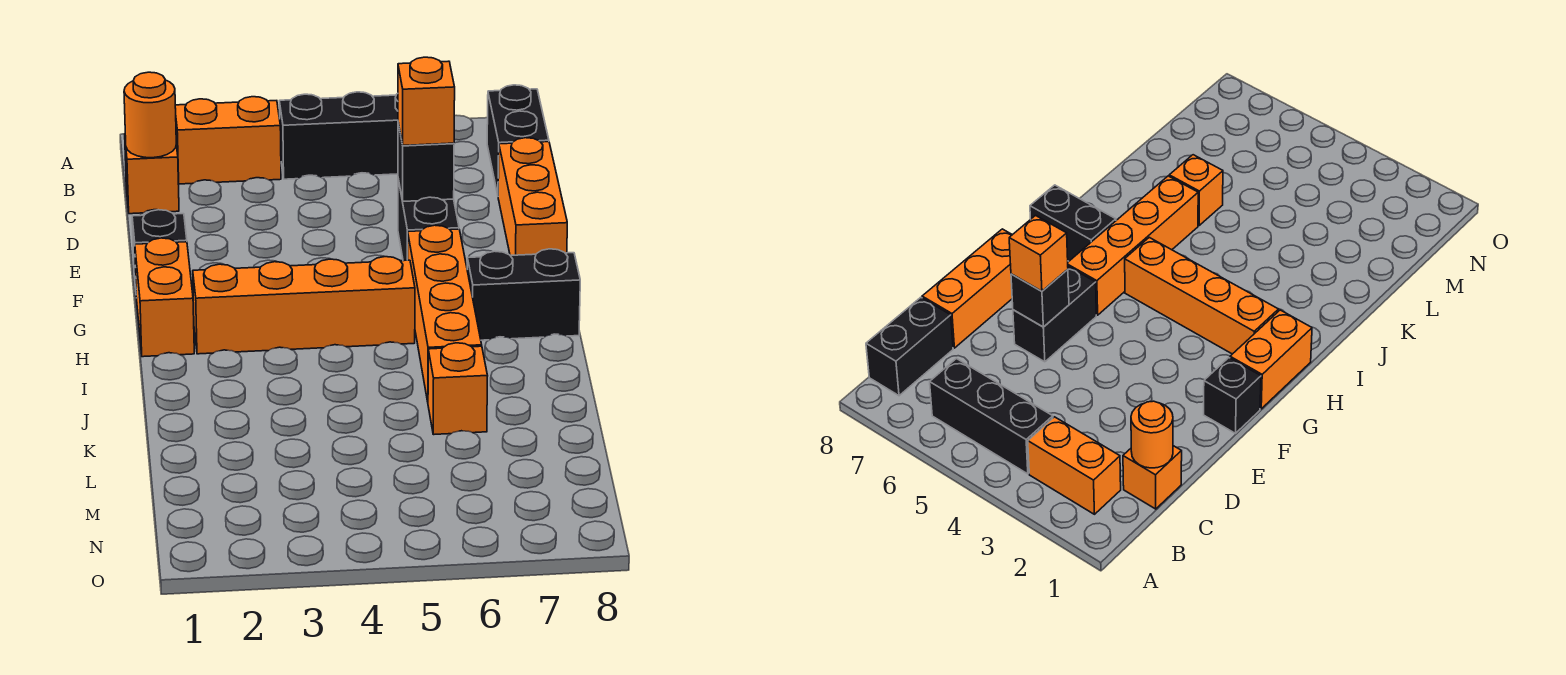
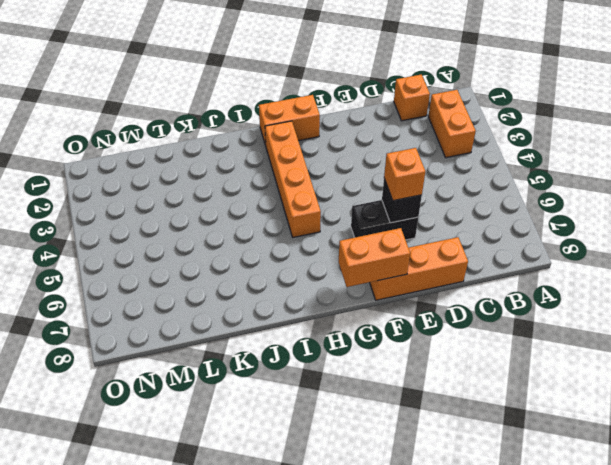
orange brick F8:G8 level 2 -> none
none -> black brick B4:B6 level 1
none -> black brick B8:C8 level 1
none -> black brick F1 level 1

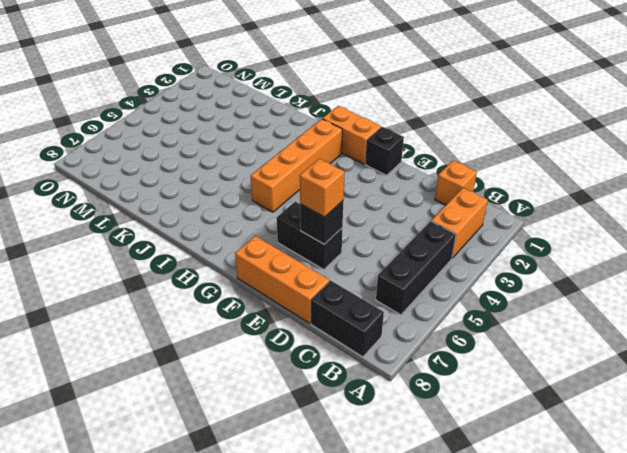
none -> orange brick G6:J6 level 1
none -> black brick H7:H8 level 1
none -> orange brick K6 level 1

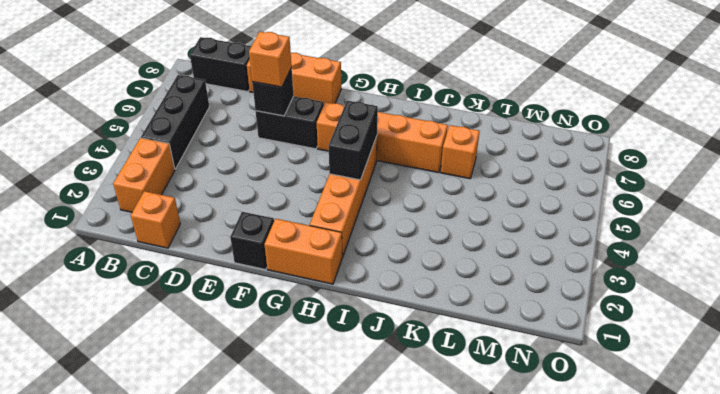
black brick H4:H5 level 2 -> black brick H7:H8 level 1
none -> orange round brick C1 level 2

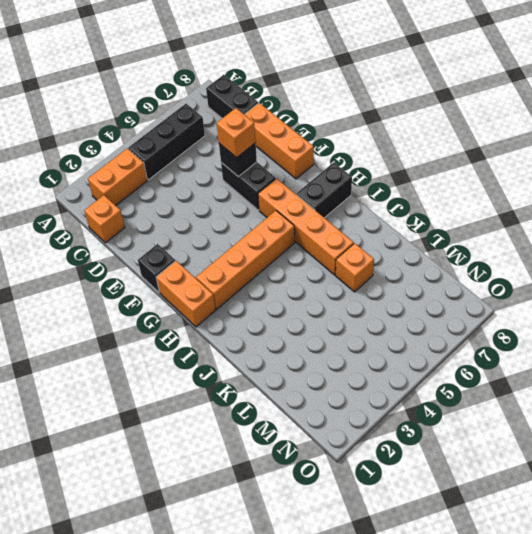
none -> orange round brick C1 level 2

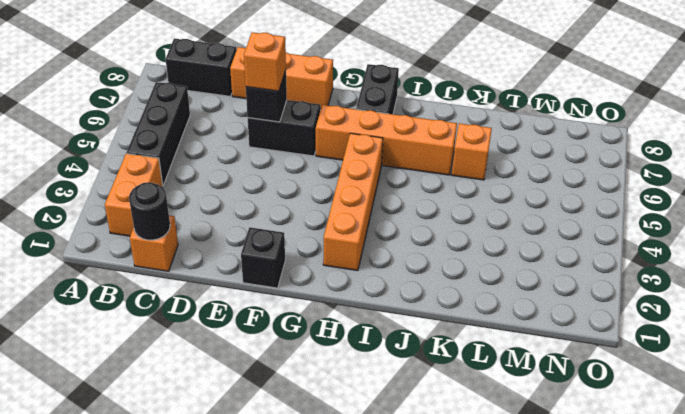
black round brick C1 level 2 -> orange round brick C1 level 2
none -> orange brick G1:H1 level 1

